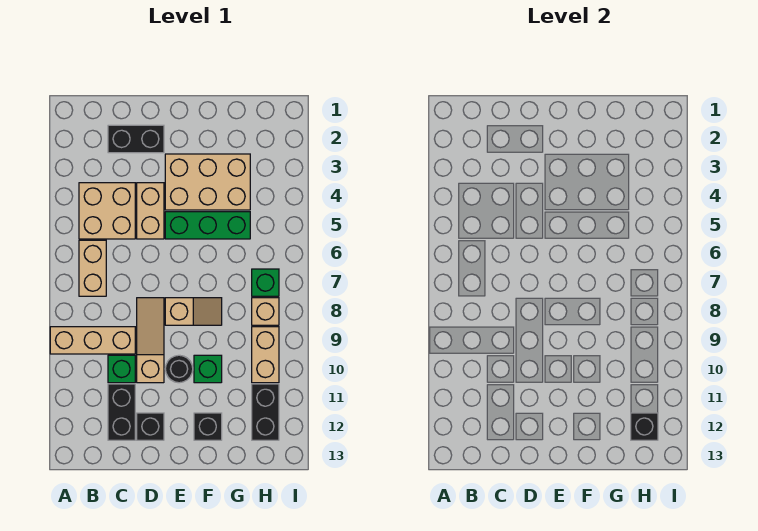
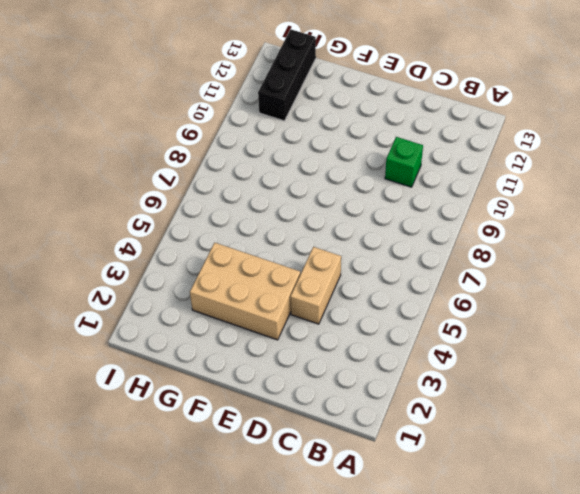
black brick H11:H13 level 1 -> black brick H11:H12 level 1
none -> tan brick A9:C9 level 1
none -> tan brick B4:C5 level 1
none -> tan brick B6:B7 level 1

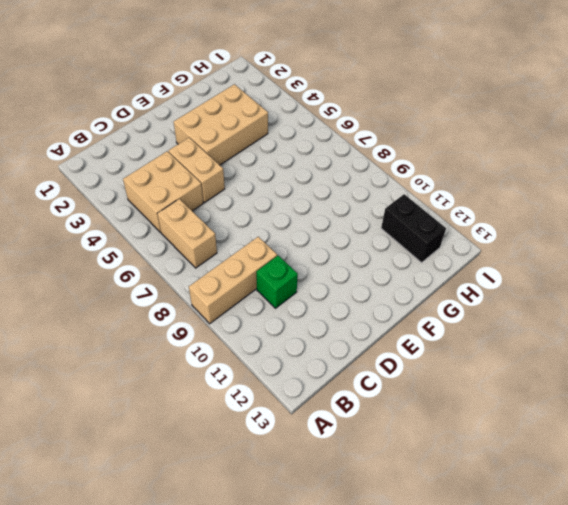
none -> black brick C2:D2 level 1
none -> black brick C11:C12 level 1
none -> tan slope D8:D10 level 1 top 10

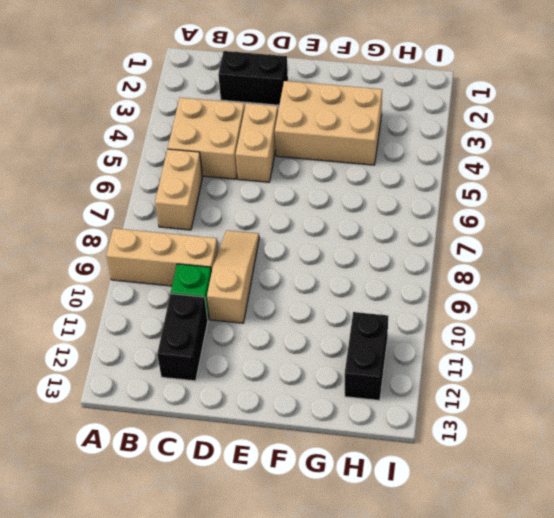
none -> black brick D12 level 1
none -> green brick E5:G5 level 1
none -> tan slope E8:F8 level 1 top E

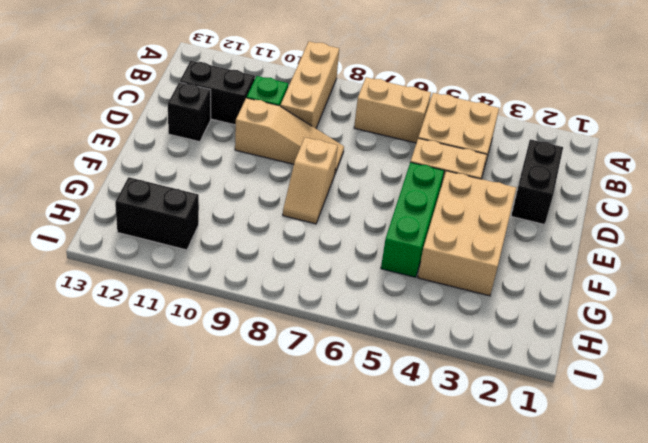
none -> black round brick E10 level 1
none -> green brick F10 level 1
none -> black brick F12 level 1

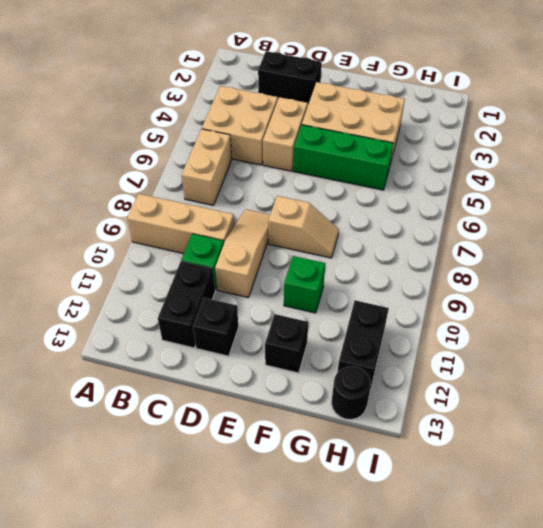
black round brick H13 level 1 -> black round brick E10 level 1
none -> green brick H7 level 1
none -> tan brick H8 level 1
none -> tan brick H9:H10 level 1

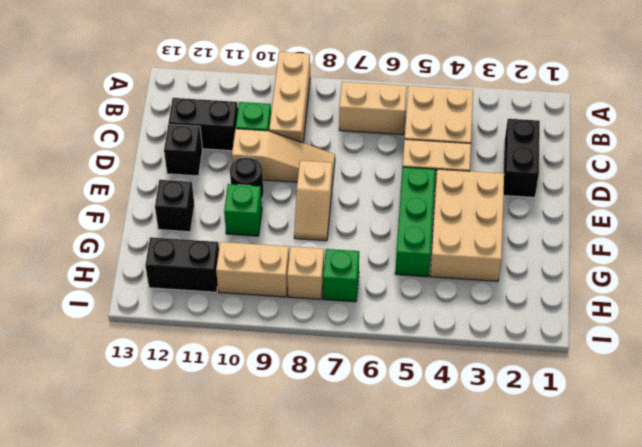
none -> black brick H12 level 2

